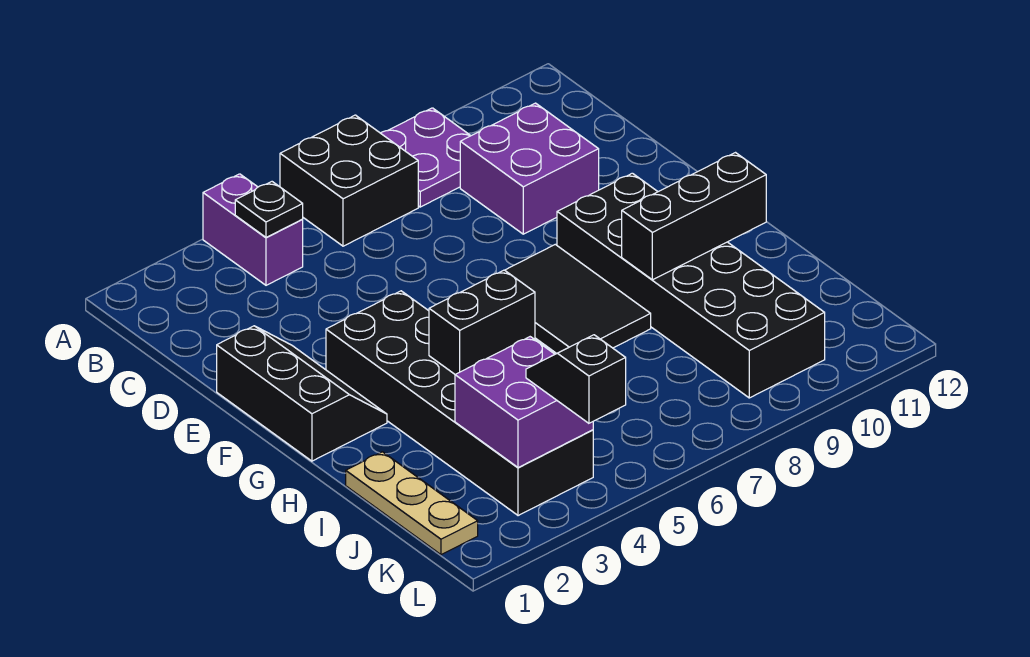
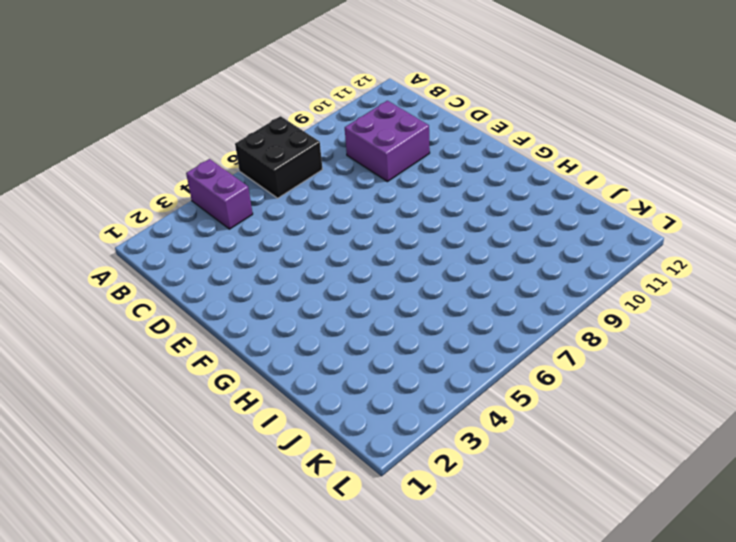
none -> purple plate A8:B9 level 1
none -> black slope E1:G2 level 1 top 1
none -> black brick F3:K4 level 1

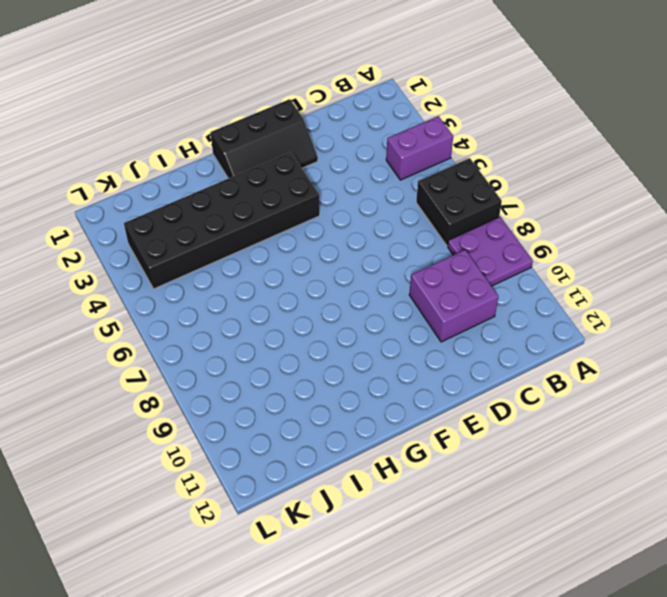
none -> black tile F7:H8 level 1
none -> black brick F9:K10 level 1
none -> tan plate I1:K1 level 1

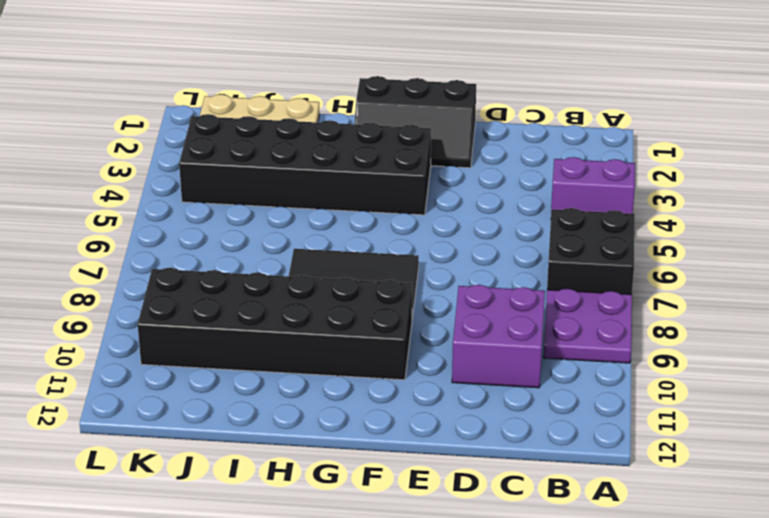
none -> black plate B4 level 2
none -> black brick H4:H5 level 2
none -> black brick H9:H11 level 2

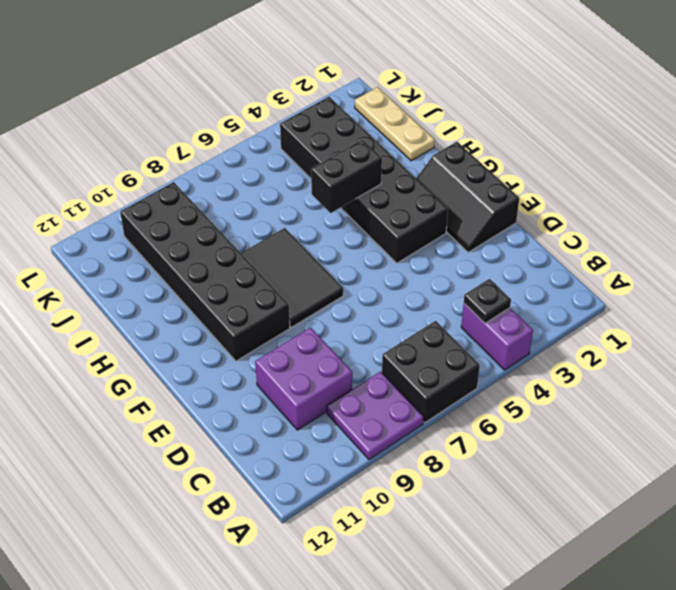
none -> black brick H9:H11 level 2
none -> purple brick J3:K4 level 2
none -> black slope K4:L4 level 3 top L

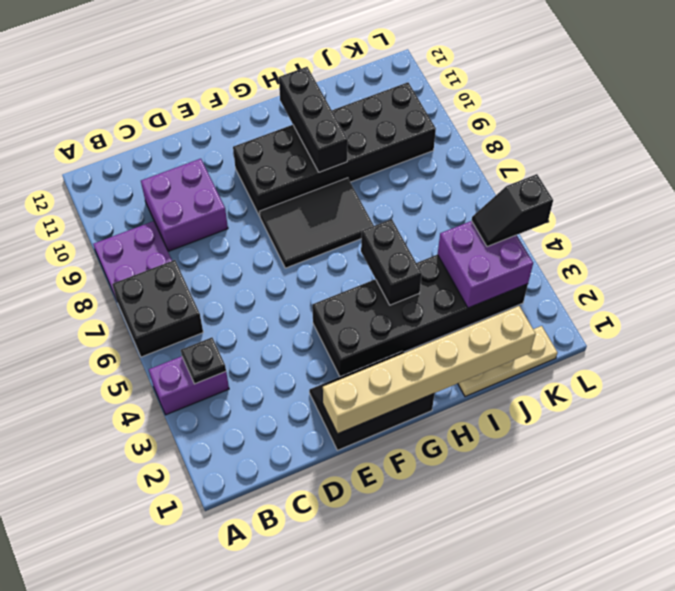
tan brick E1:J1 level 2 -> none

